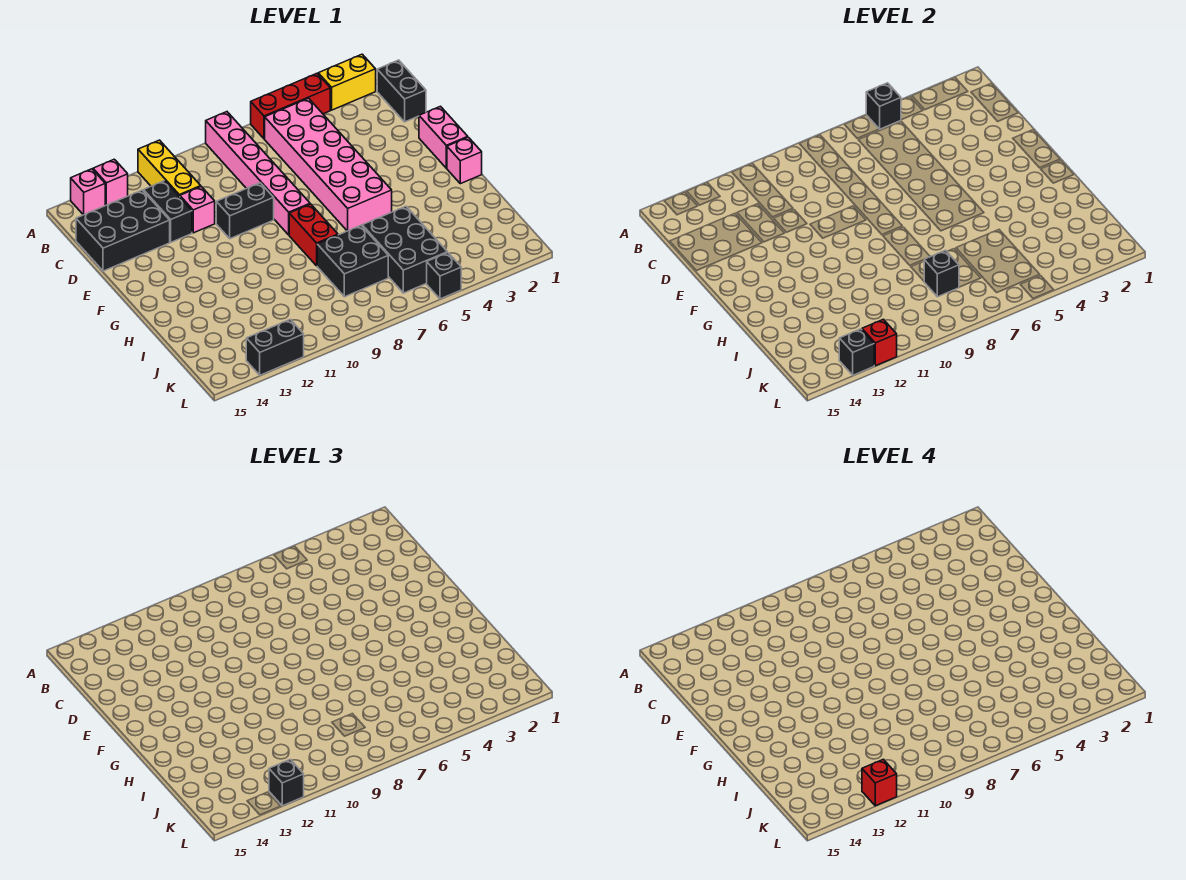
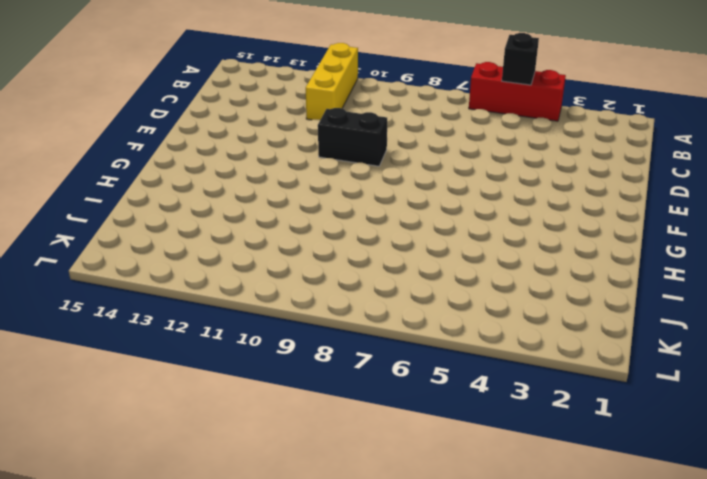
none -> yellow brick A2:A3 level 1
none -> pink brick A8:F8 level 1
none -> pink brick A13 level 1

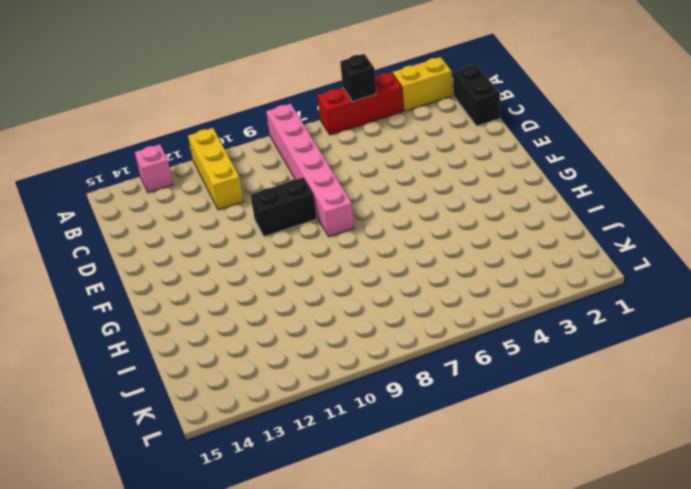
none -> pink brick A14 level 1
none -> pink brick B5:G6 level 1
none -> black brick C12:D12 level 1

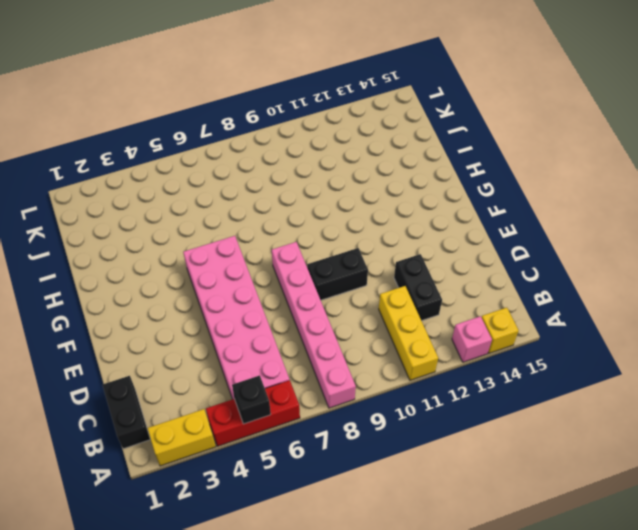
yellow brick A14 level 1 -> pink brick A14 level 1
none -> black brick C13:D15 level 1
none -> pink brick D11 level 1
none -> pink brick E1:F1 level 1

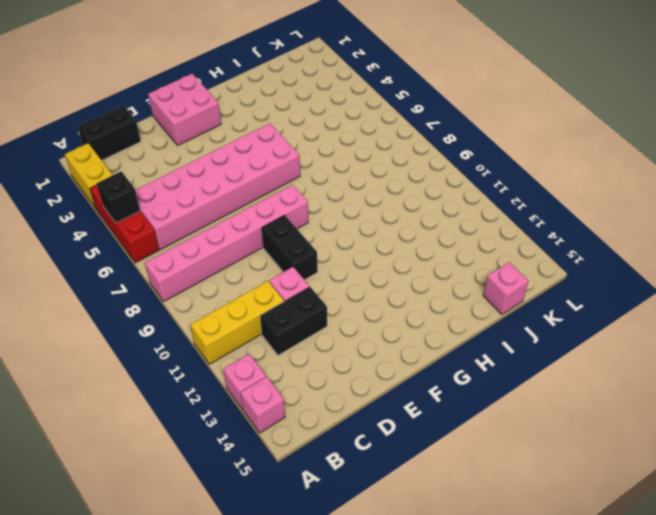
pink brick E1:F2 level 1 -> pink brick E1:F1 level 1
pink brick J15 level 1 -> pink brick G1 level 1
none -> black brick C13:D15 level 1
none -> red brick G8:H8 level 1
none -> black brick I5:K6 level 1

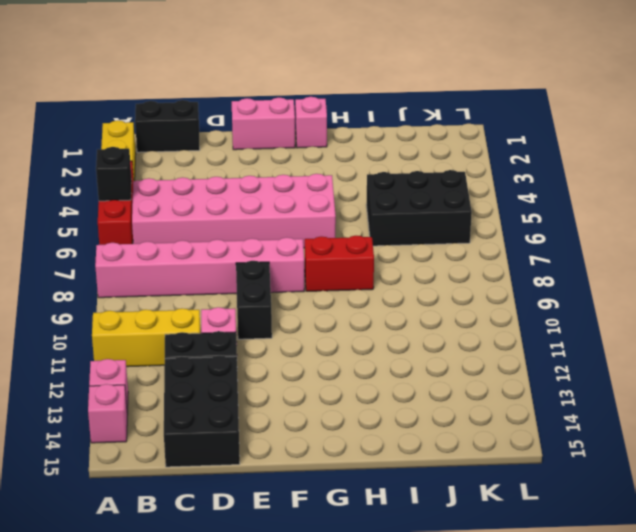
none -> black brick I7:J8 level 1
none -> black brick L5 level 1
none -> black brick L12:L13 level 1

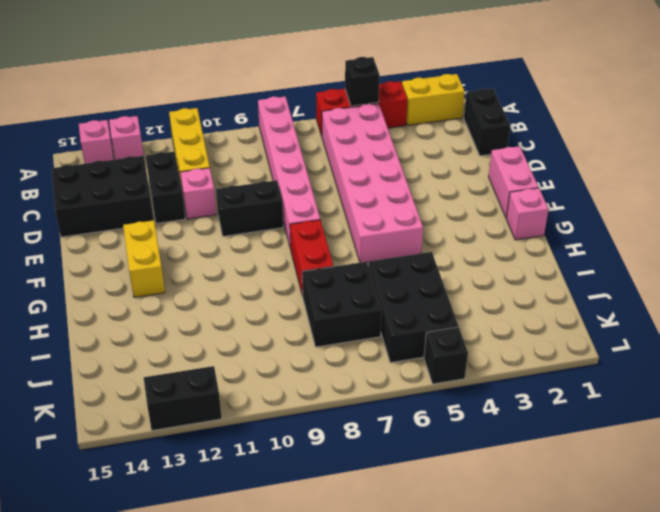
yellow brick F13:G13 level 1 -> none
none -> black brick J8 level 2
none -> red brick L12 level 2
none -> black brick L13 level 2

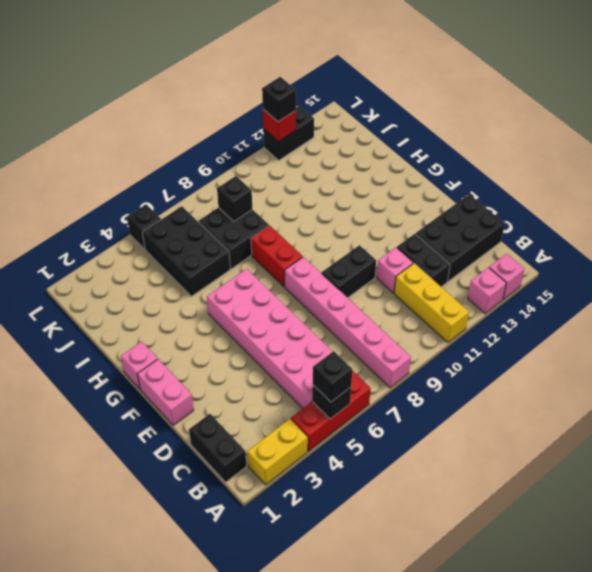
black brick A5 level 3 -> black brick L13 level 2
none -> red brick L12 level 4

